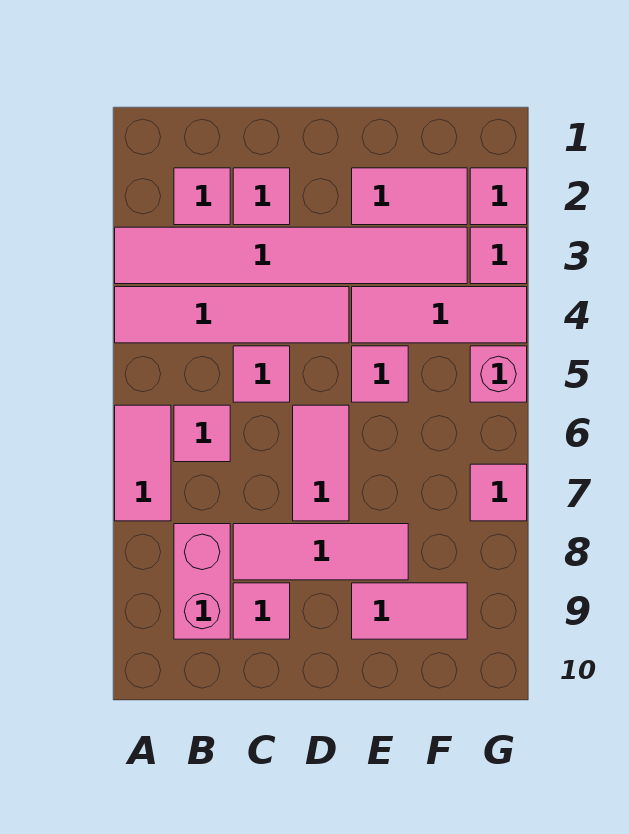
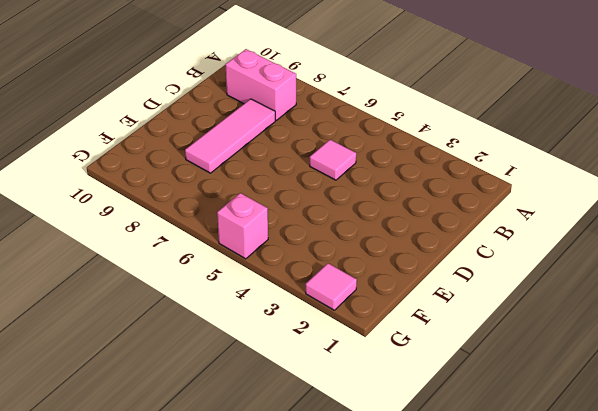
none -> pink tile A3:F3 level 1
none -> pink tile A4:D4 level 1
none -> pink tile A6:A7 level 1

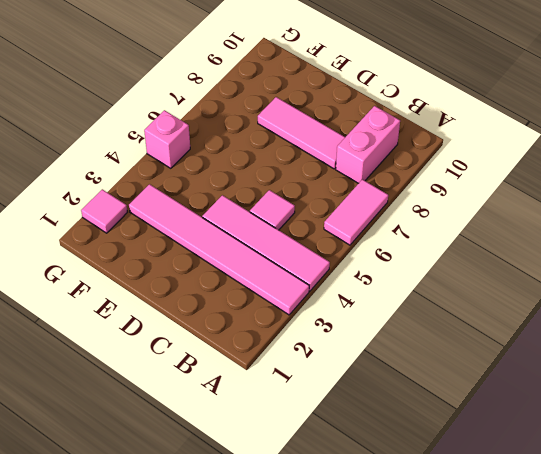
none -> pink tile B2 level 1
none -> pink tile B6 level 1
none -> pink tile C2 level 1

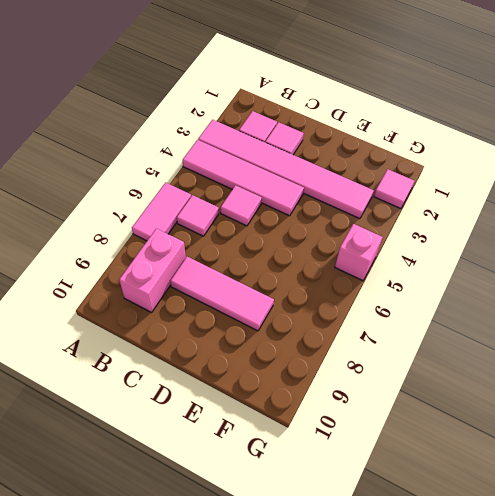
none -> pink tile C9 level 1
none -> pink tile D6:D7 level 1
none -> pink tile E2:F2 level 1

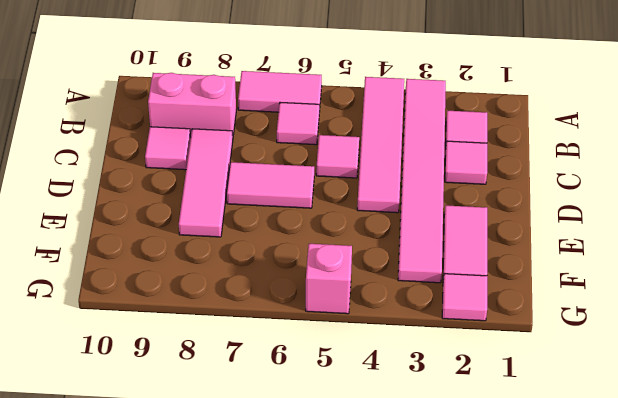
none -> pink tile E4:G4 level 1
none -> pink tile E5 level 1
none -> pink tile E9:F9 level 1

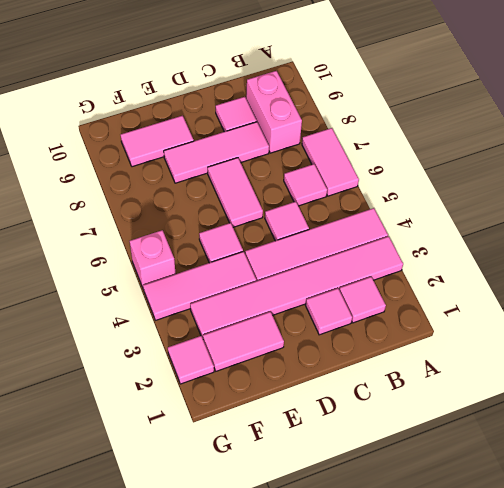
none -> pink tile G3 level 1
none -> pink tile G7 level 1

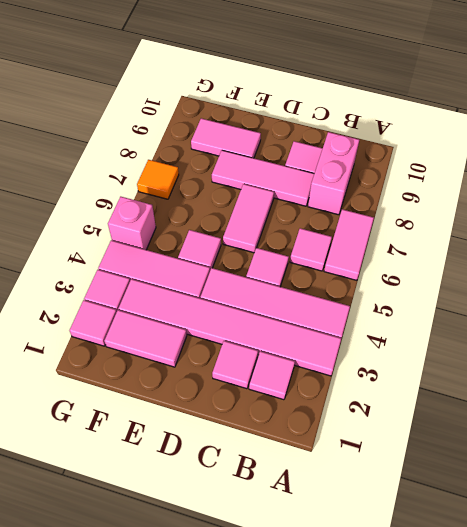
orange tile G7 level 1 -> pink tile G7 level 1

